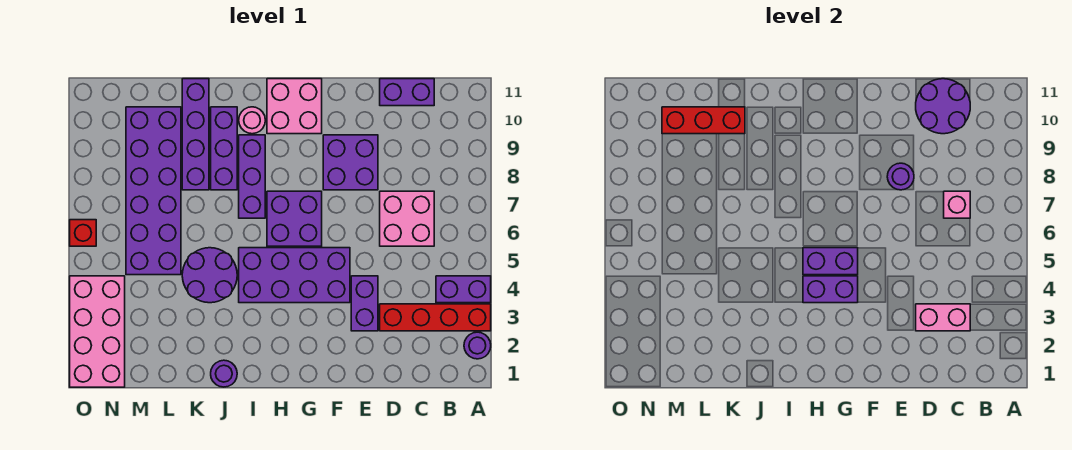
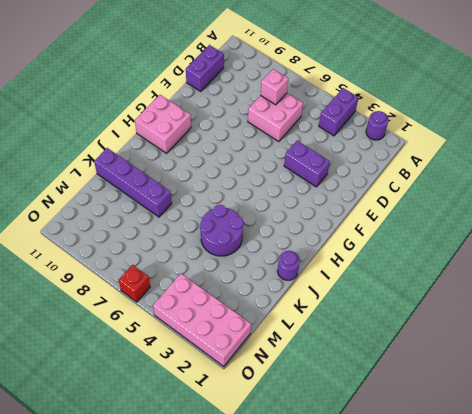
none -> red brick A3:D3 level 1
none -> purple brick E8:F9 level 1
none -> purple brick F4:I5 level 1

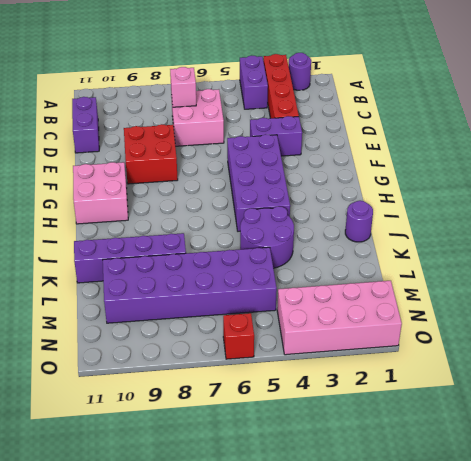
red brick E8:F9 level 1 -> purple brick E8:F9 level 1
none -> purple brick G6:H7 level 1
none -> purple brick I7:I9 level 1
none -> pink round brick I10 level 1

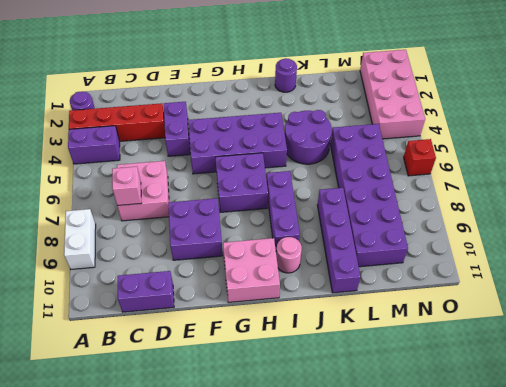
white brick A8:A9 level 1 -> none
none -> purple brick J8:J10 level 1
none -> pink brick C3:D3 level 2
none -> purple round brick C10:D11 level 2

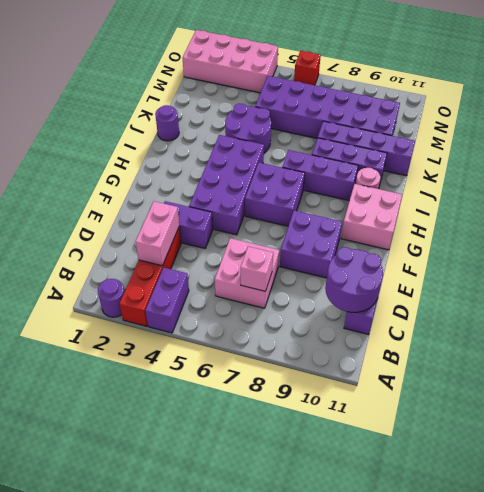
none -> purple round brick E8 level 2
none -> purple brick G4:H4 level 2
none -> purple brick G5:H5 level 2

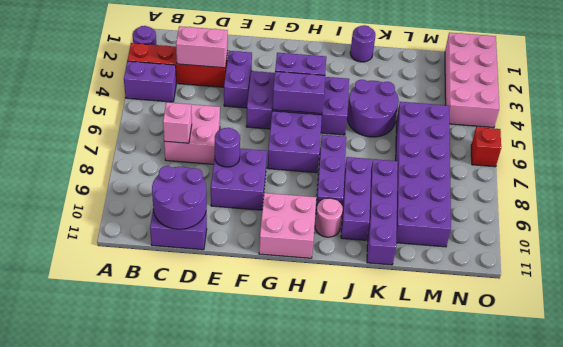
none -> red brick K10:M10 level 2

